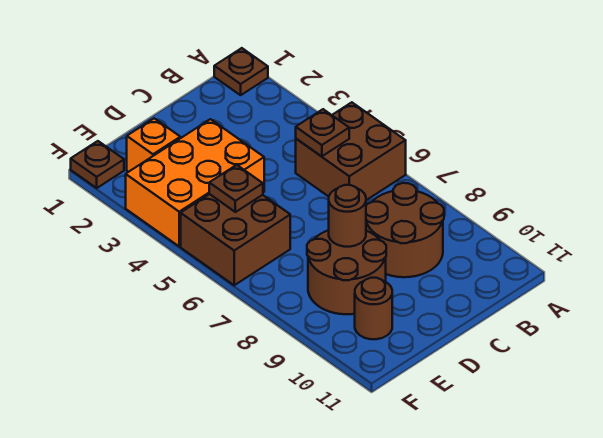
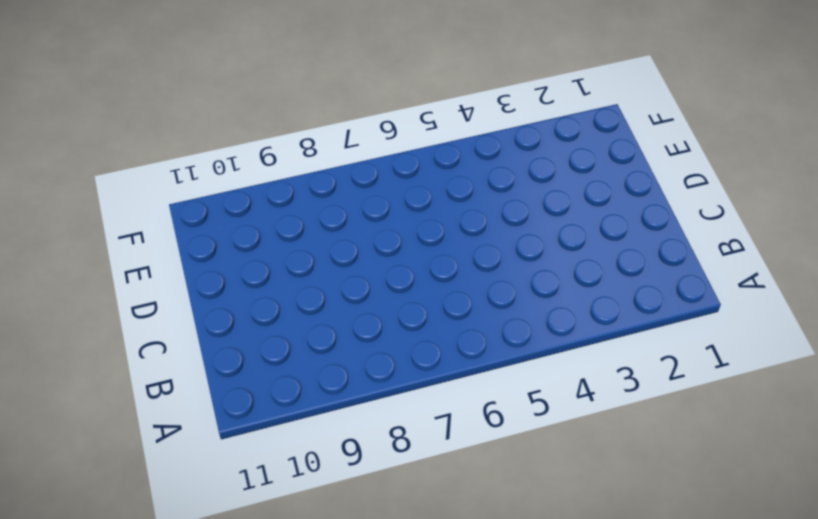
none -> brown plate A1 level 1
none -> brown brick A5:B6 level 1
none -> brown round brick B8:C9 level 1

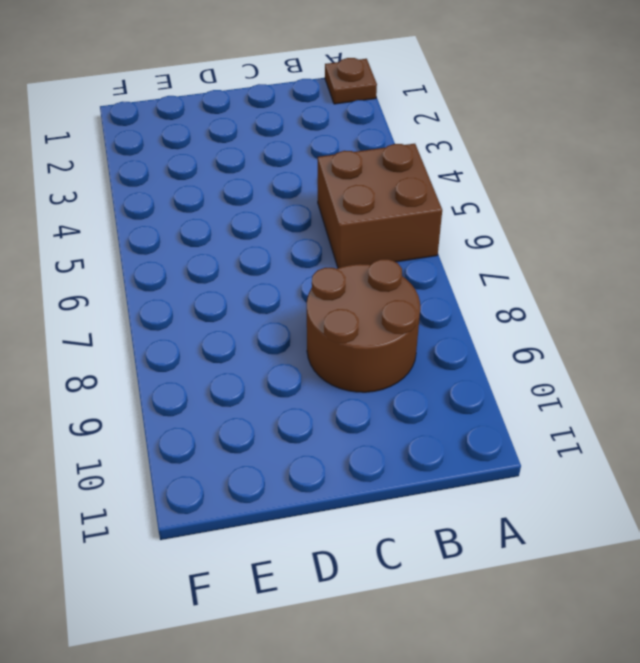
none -> orange brick D3:F4 level 1
none -> brown round brick D8:E9 level 1
none -> orange brick E2 level 1

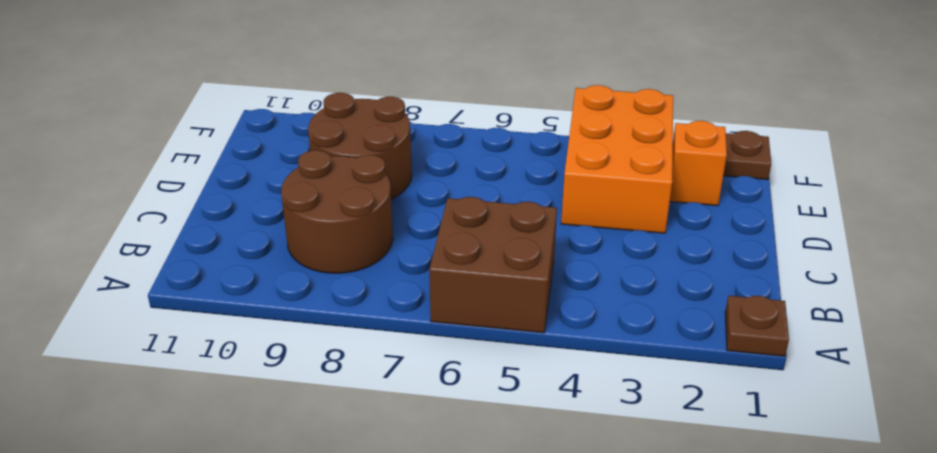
none -> brown brick E5:F6 level 1
none -> brown round brick E10 level 1
none -> brown plate B5 level 2

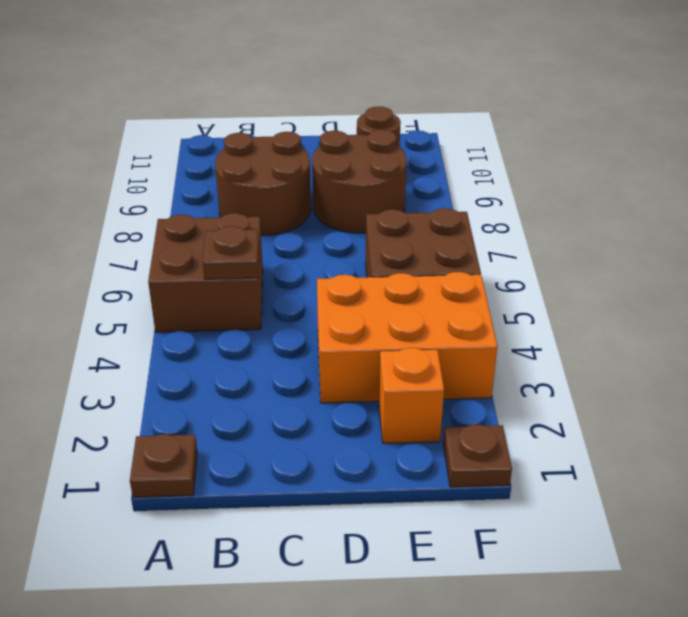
none -> brown round brick D8 level 2
none -> brown plate E5 level 2

